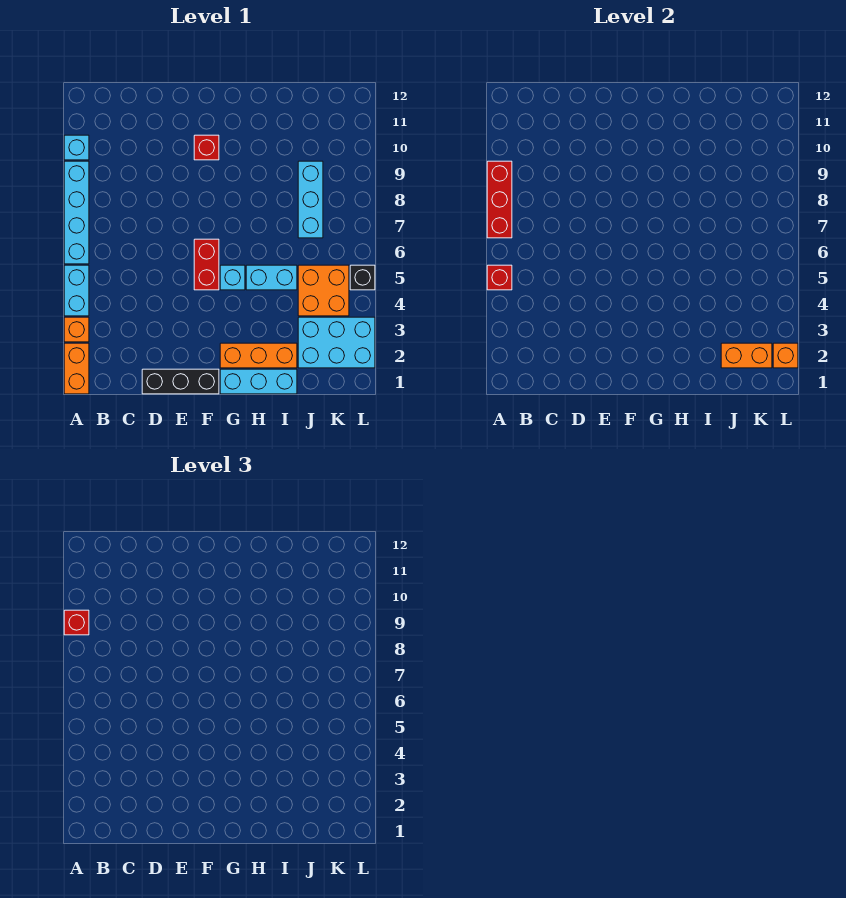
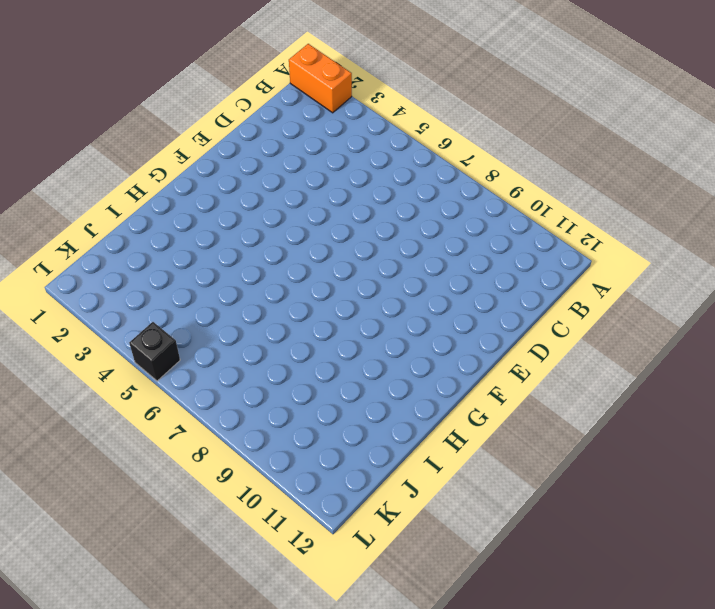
none -> orange brick A3 level 1
none -> cyan brick A4:A5 level 1
none -> cyan brick A6:A9 level 1

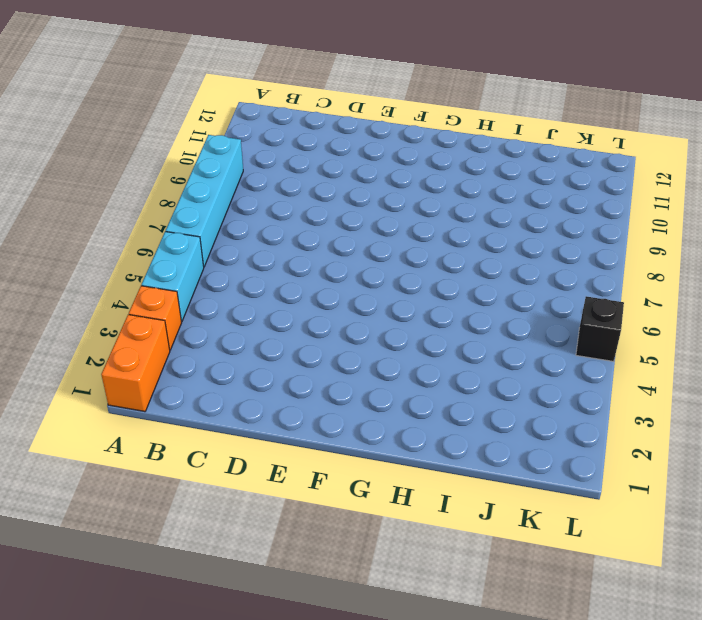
none -> cyan brick A10 level 1
none -> black brick D1:F1 level 1
none -> red brick F5:F6 level 1

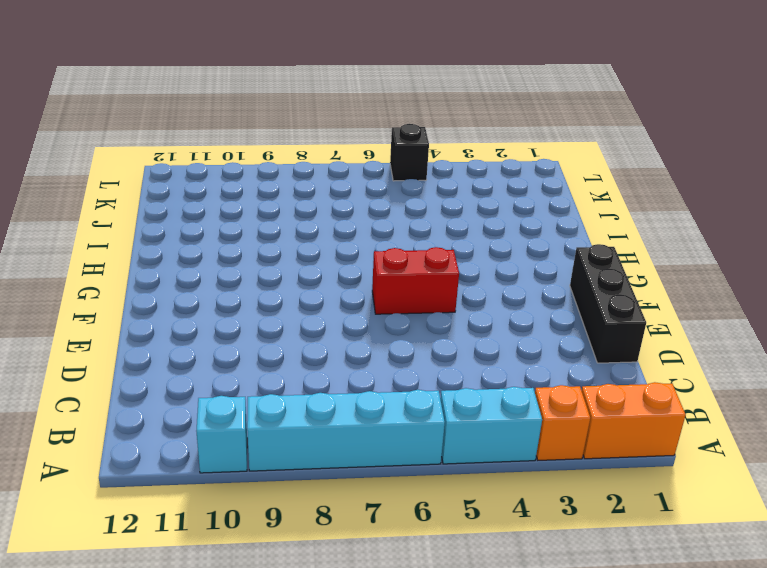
none -> red brick F10 level 1
none -> cyan brick G1:I1 level 1
none -> orange brick G2:I2 level 1

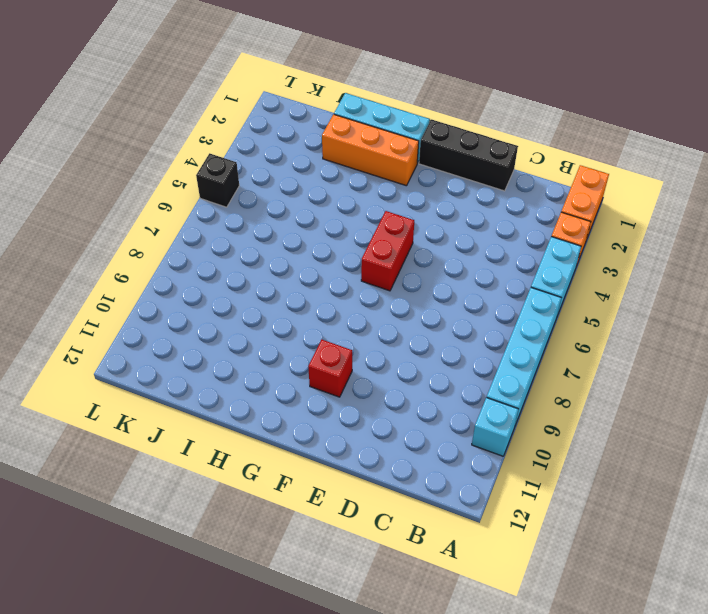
none -> cyan brick G5 level 1
none -> cyan brick H5:I5 level 1
none -> cyan brick J2:L3 level 1

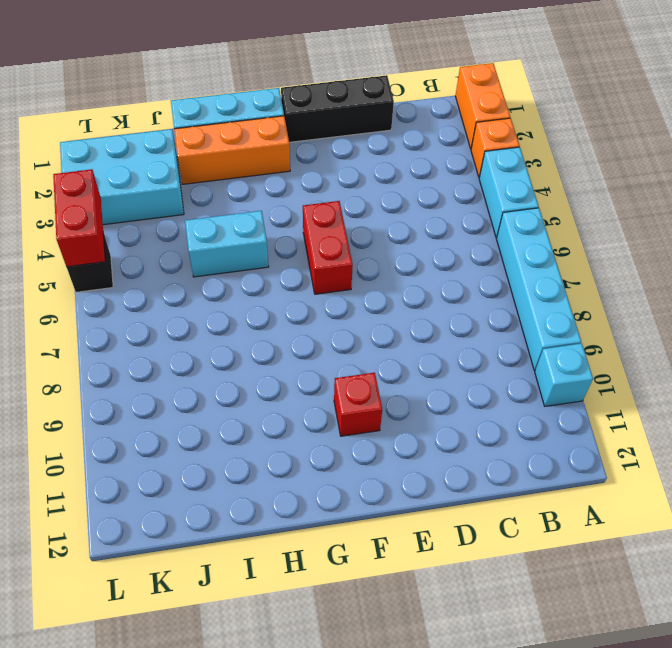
red brick L4:L5 level 2 -> none
none -> cyan brick G5 level 1
none -> orange brick J4:K5 level 1
none -> cyan brick J7:J9 level 1

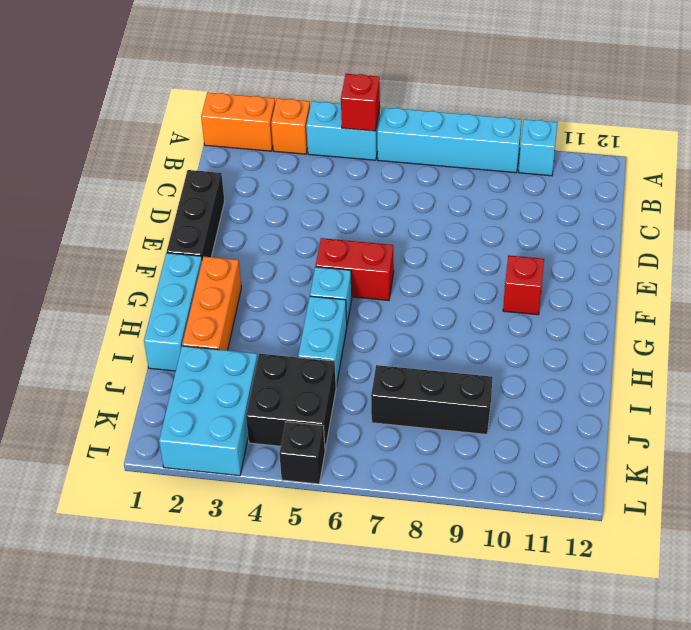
black brick J4:K5 level 1 -> orange brick J4:K5 level 1
black brick J7:J9 level 1 -> cyan brick J7:J9 level 1
none -> red brick A7:A9 level 2
none -> orange brick J2:K2 level 2
none -> orange brick L2 level 2

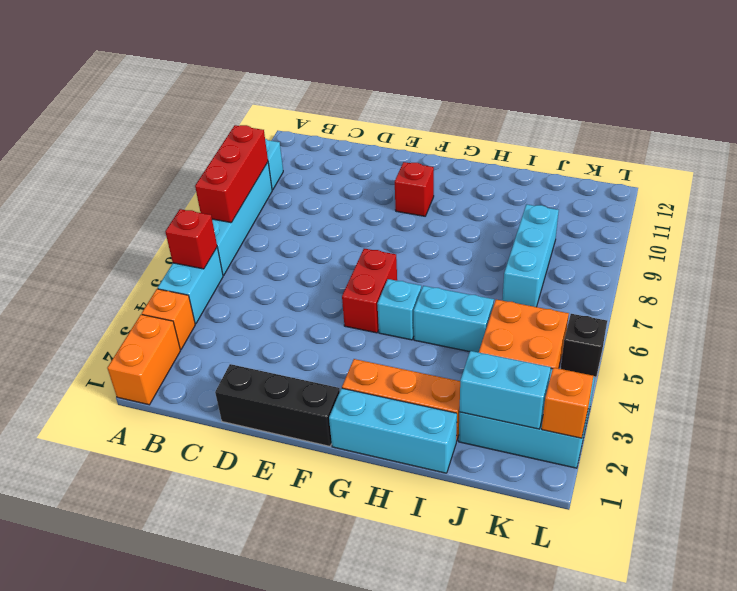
cyan brick J2:K2 level 2 -> orange brick J2:K2 level 2
none -> red brick A9 level 3

